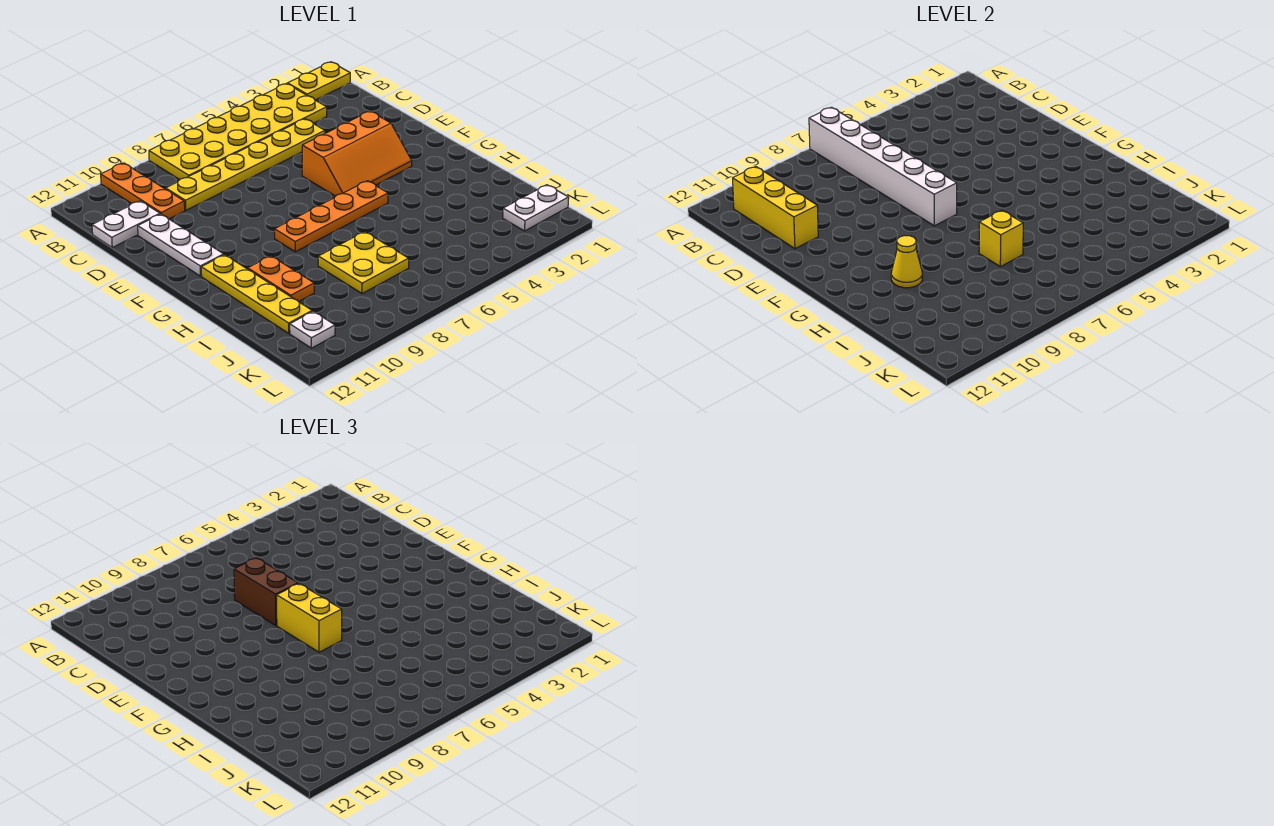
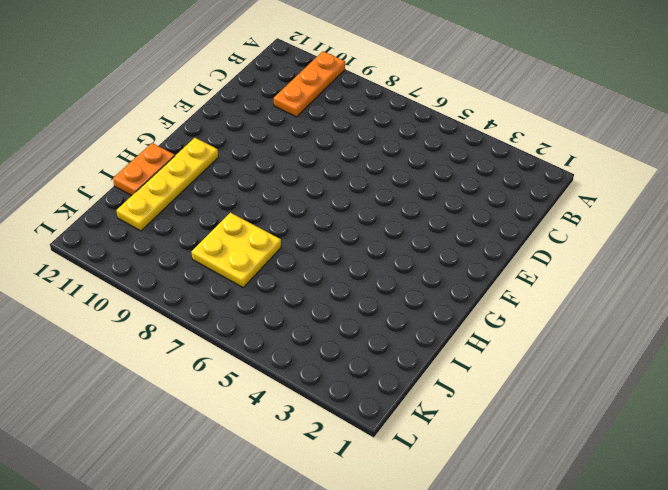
orange plate H12:I12 level 1 -> orange plate H10:I10 level 1
none -> yellow plate A1:A2 level 1
none -> yellow plate A3:B8 level 1
none -> yellow plate C4:C9 level 1

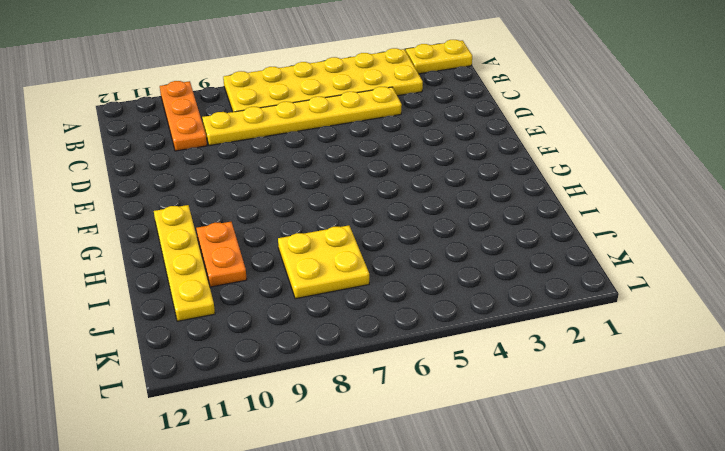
none -> white plate C11:C12 level 1
none -> white plate D11:F11 level 1
none -> orange slope E3:F5 level 1 top E

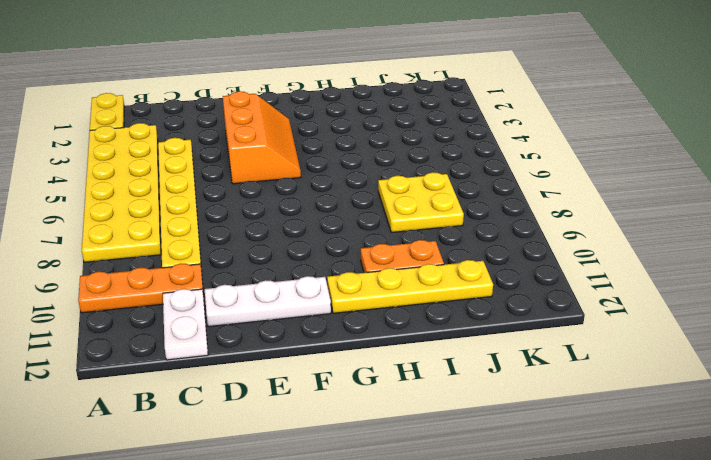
none -> orange plate G5:G8 level 1
none -> white plate K1:K2 level 1
none -> white plate K11 level 1

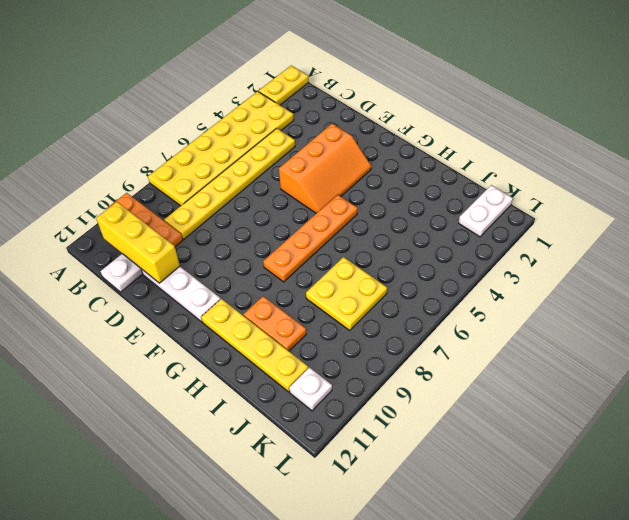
none -> white brick A7:F7 level 2
none -> yellow cone H10 level 2
none -> yellow brick I7 level 2

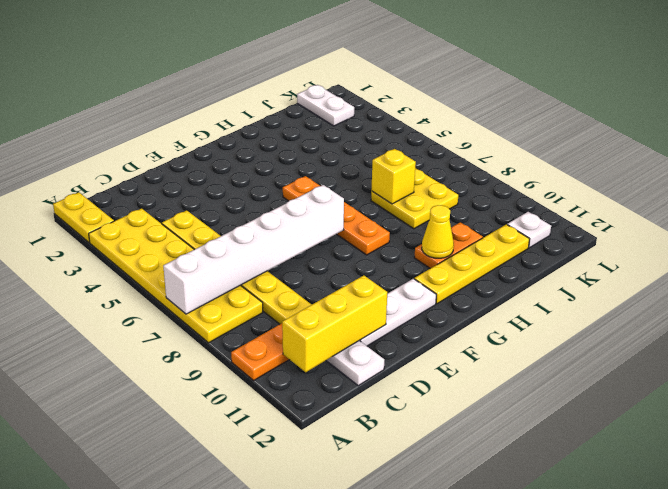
none -> orange slope E3:F5 level 1 top E
none -> brown brick D7:E7 level 3
none -> yellow brick F7:G7 level 3

